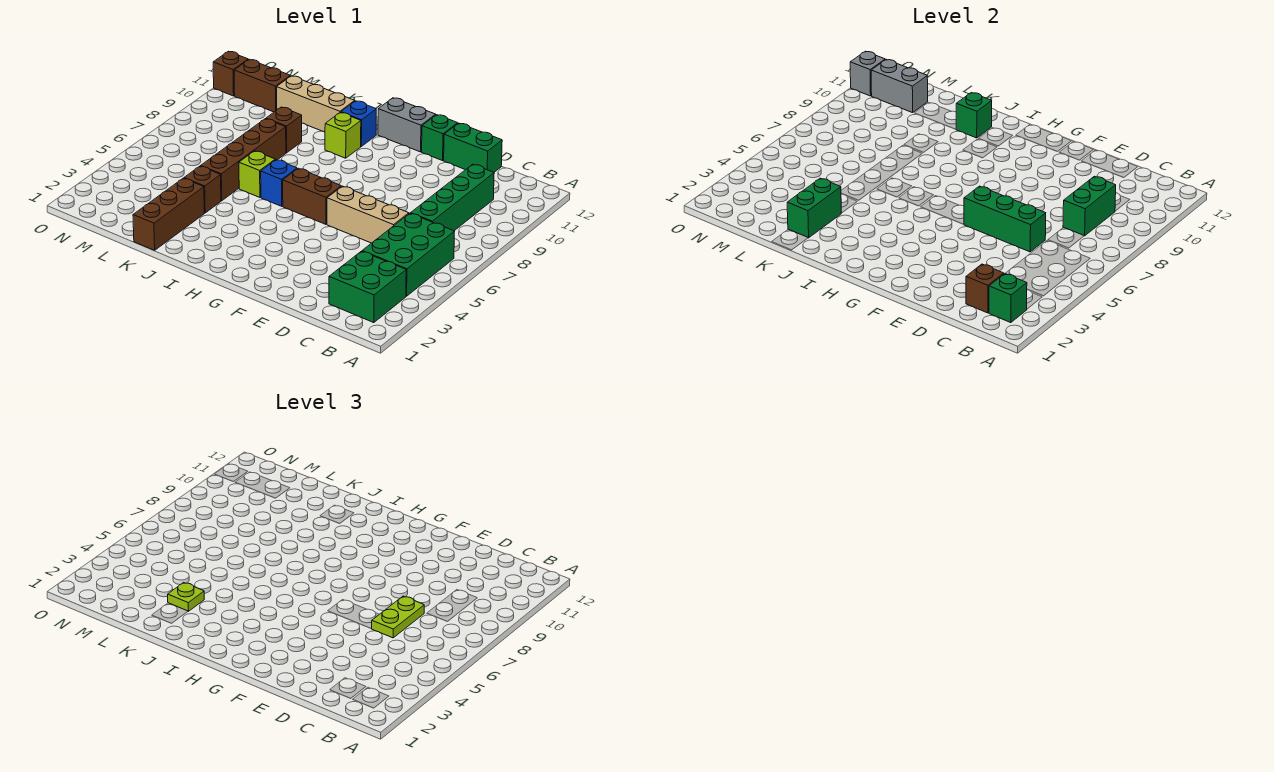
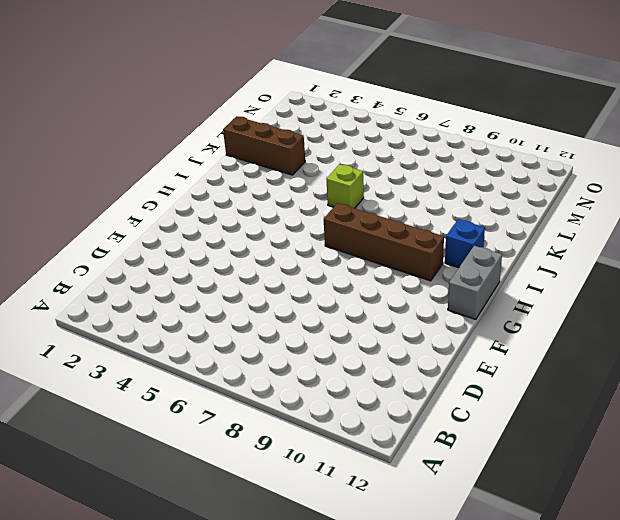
brown brick H7:H10 level 1 -> brown brick K5:K8 level 1
none -> green brick B2:C3 level 1
none -> green brick B4:C6 level 1
none -> green brick C7:C10 level 1

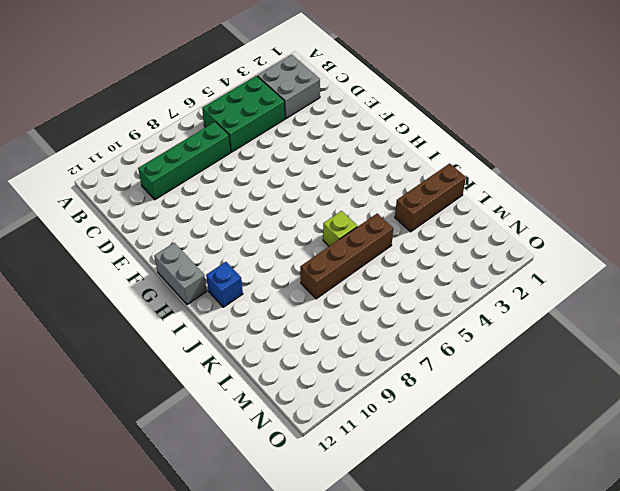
grey brick B2:C3 level 1 -> green brick B2:C3 level 1
none -> tan brick D6:F6 level 1
none -> green brick D12:E12 level 1
none -> green brick F12 level 1

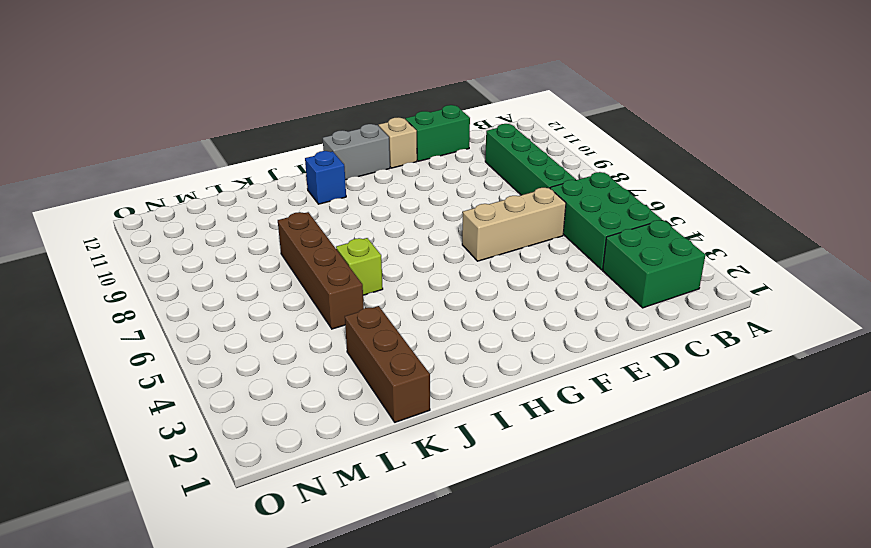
tan brick F12 level 1 -> green brick F12 level 1
none -> brown brick G6:H6 level 1
none -> blue brick I6 level 1
none -> lime brick I10 level 1

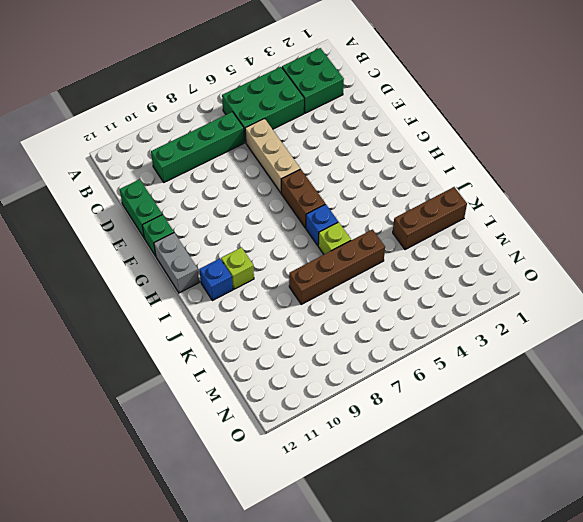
none -> tan brick J11:L11 level 1
none -> brown brick K4 level 1
none -> brown brick K9 level 1

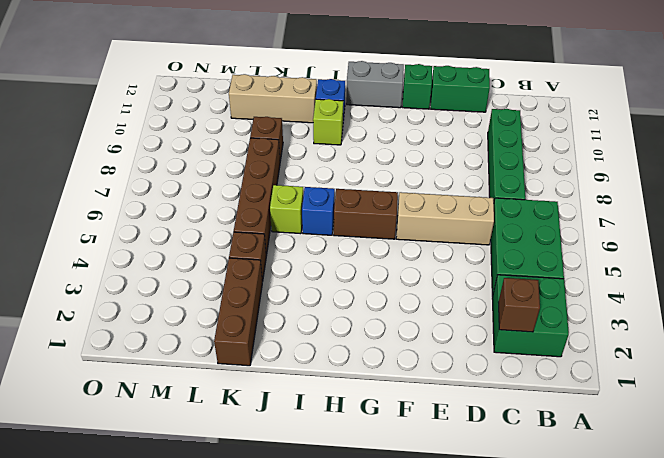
none -> brown brick M11:N11 level 1
none -> brown brick O11 level 1
none -> green brick B2 level 2

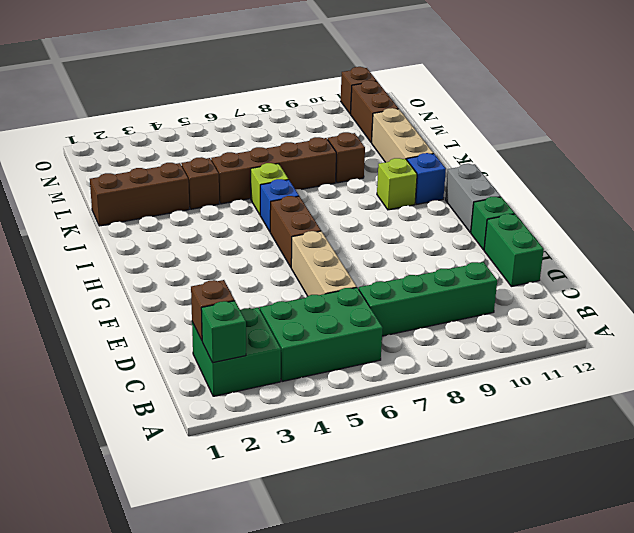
none -> green brick C8:C9 level 2
none -> green brick D6:F6 level 2
none -> green brick J11 level 2

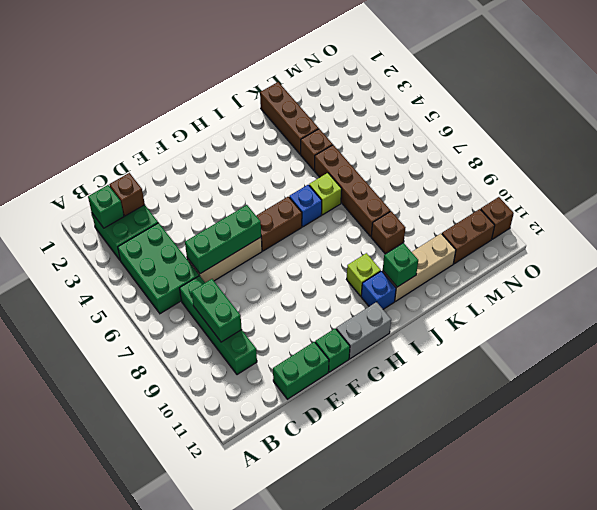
none -> green brick K2:K3 level 2
none -> grey brick M11:N11 level 2
none -> grey brick O11 level 2

